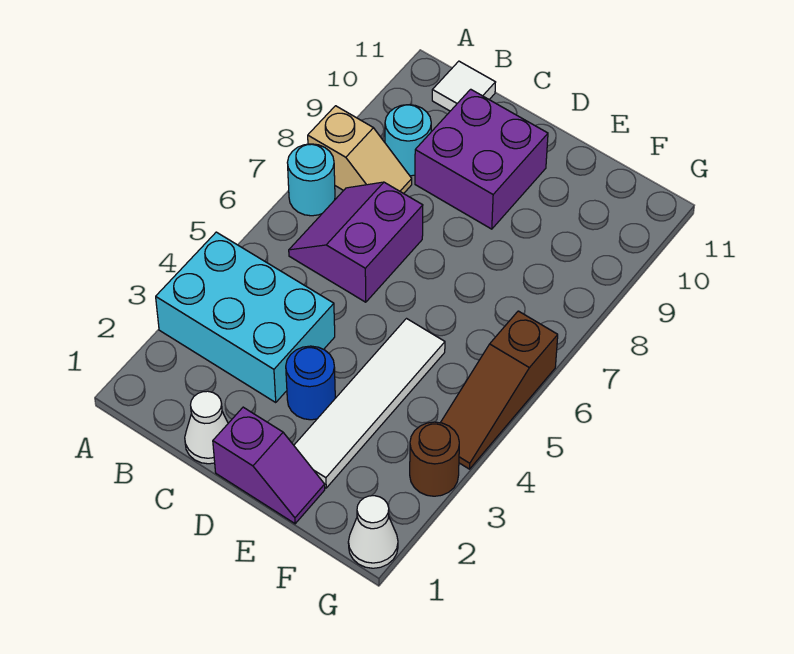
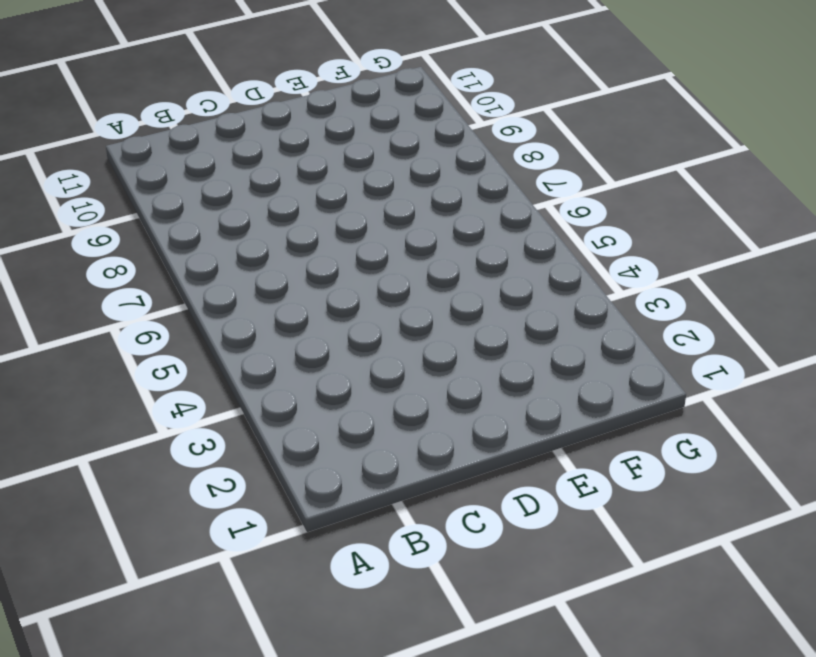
none -> cyan brick A3:C4 level 1
none -> cyan round brick A7 level 1
none -> tan slope A8:B8 level 1 top A

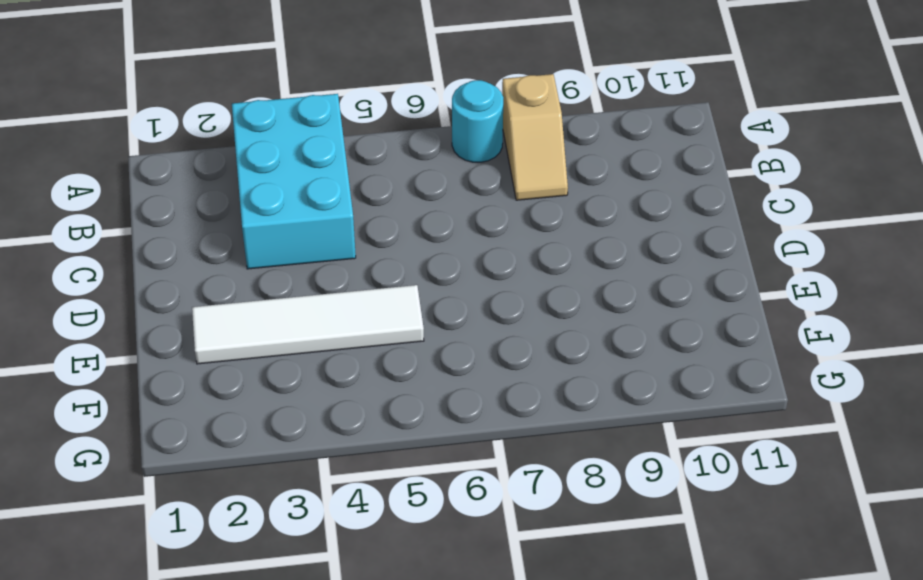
none -> purple slope B6:C7 level 1 top C
none -> cyan round brick B9 level 1
none -> white tile B11 level 1

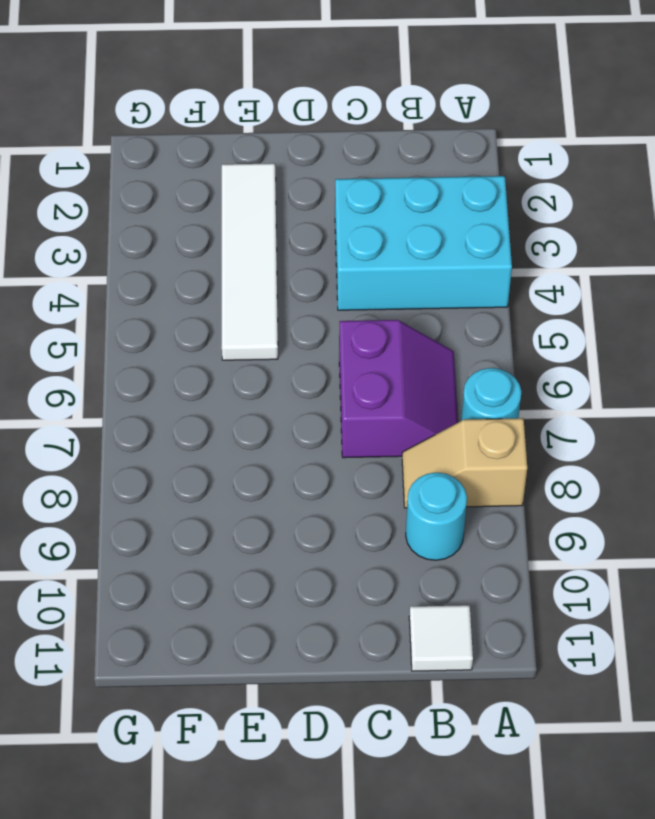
none -> white cone C1 level 1
none -> purple brick C9:D10 level 1
none -> purple slope D1:E1 level 1 top D

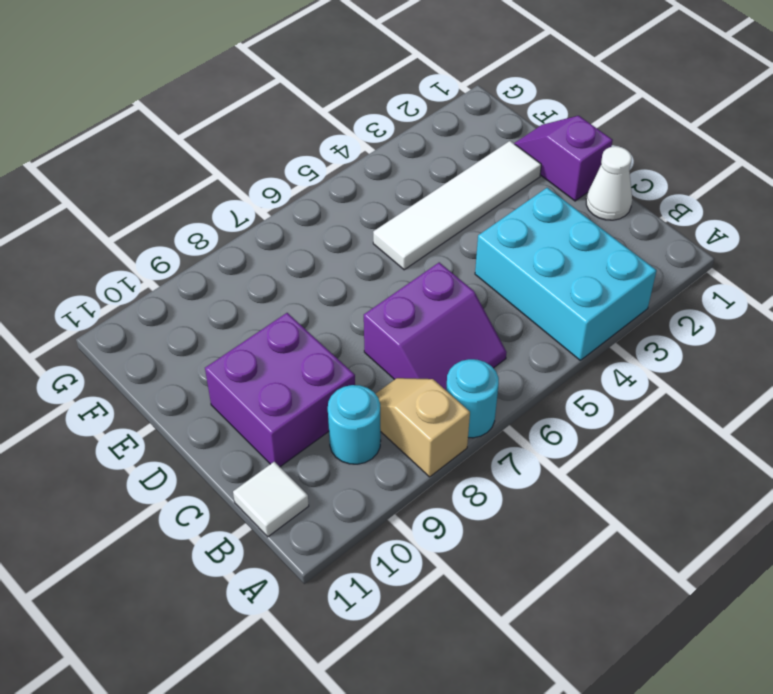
none -> blue round brick D3 level 1
none -> white cone G1 level 1
none -> brown round brick G3 level 1

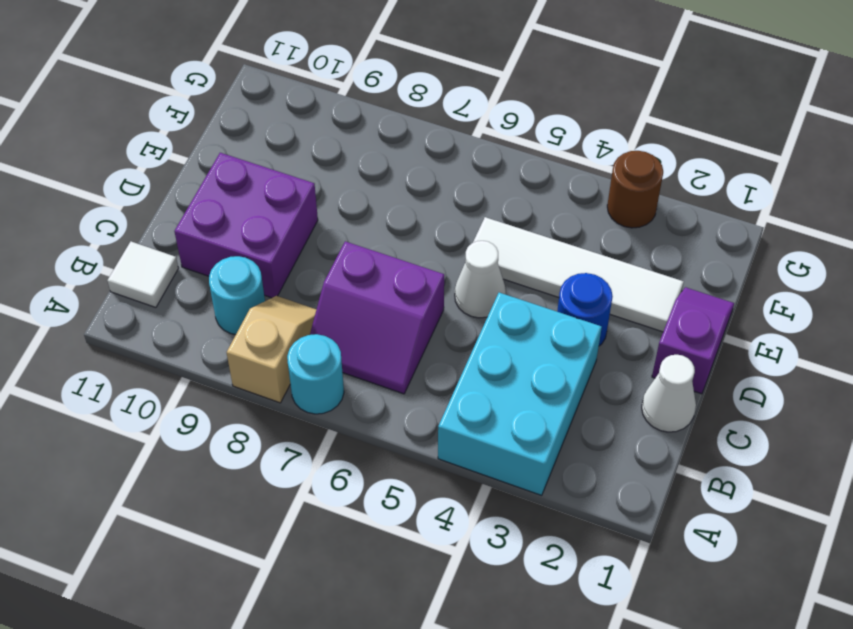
white cone D5 level 1 -> white cone G1 level 1
none -> brown slope G4:G6 level 1 top 6

